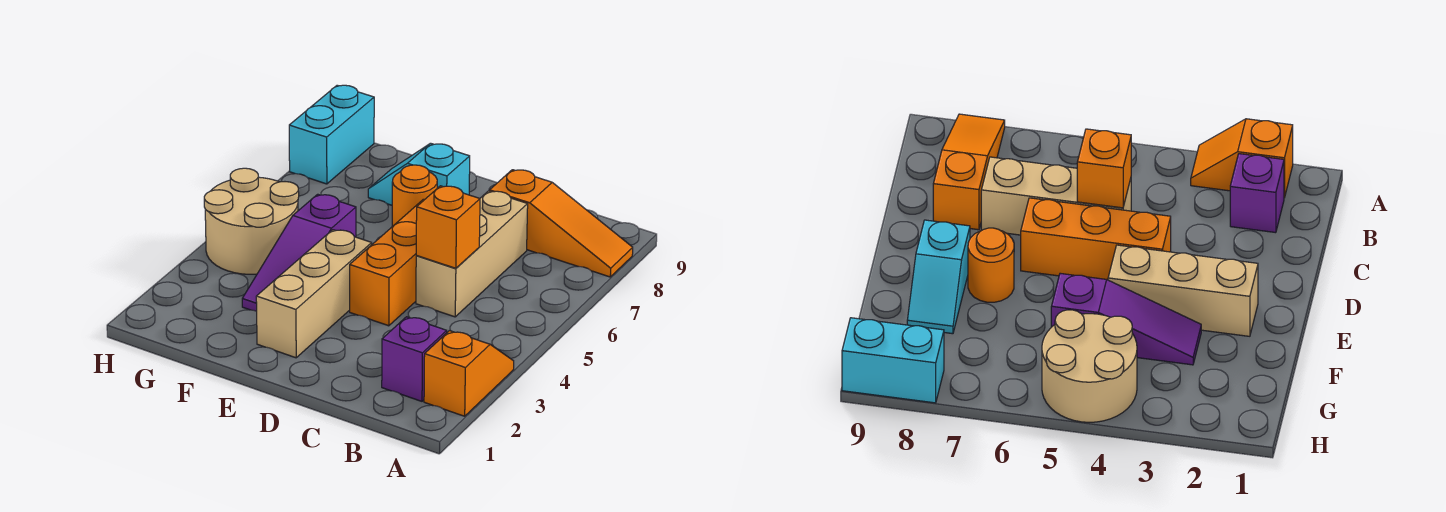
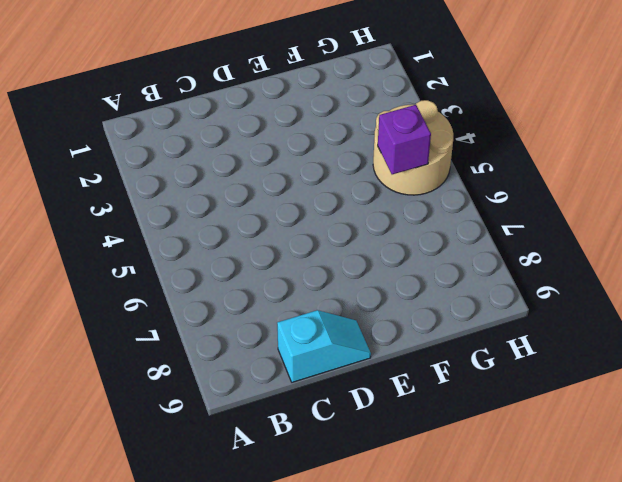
cyan slope C9:D9 level 1 top C -> cyan slope E8:F8 level 1 top E
purple brick G5 level 2 -> purple brick B2 level 1
none -> orange slope A2:A3 level 1 top 2
none -> orange slope A8:C8 level 1 top C
none -> tan brick C5:C7 level 1

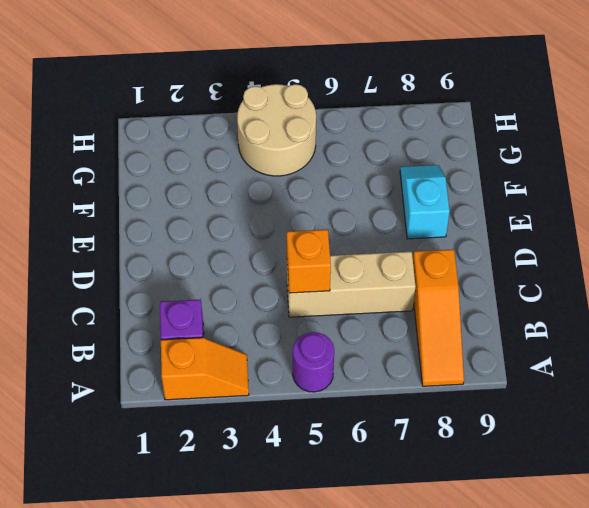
purple round brick A5 level 1 -> none
none -> orange brick D4:D6 level 1
none -> tan brick E2:E4 level 1
none -> orange round brick E7 level 1

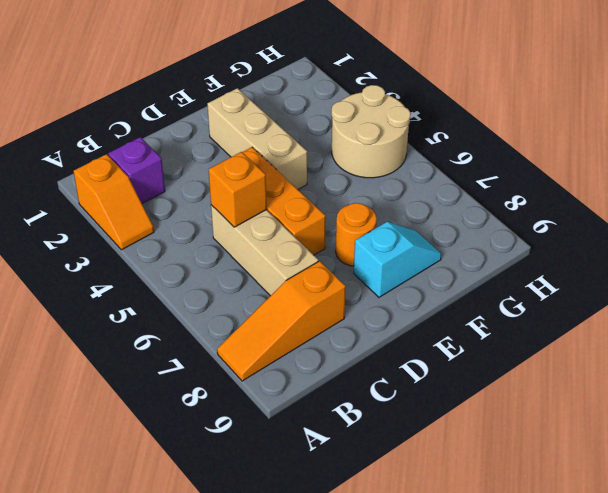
none -> purple slope F3:F5 level 1 top 5
none -> cyan brick H8:H9 level 1

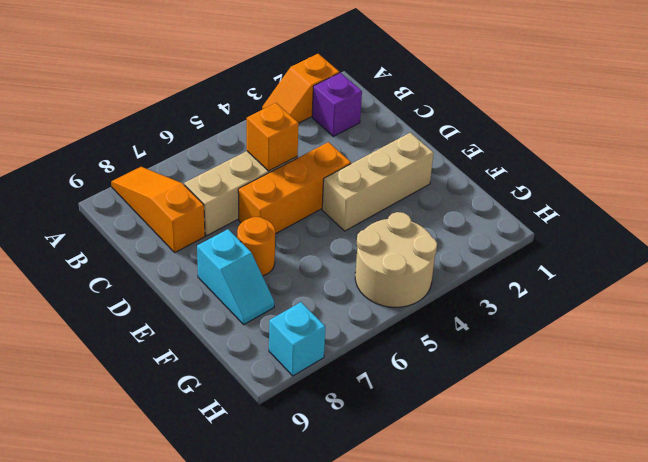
cyan brick H8 level 1 -> cyan brick H8:H9 level 1
none -> purple slope F3:F5 level 1 top 5

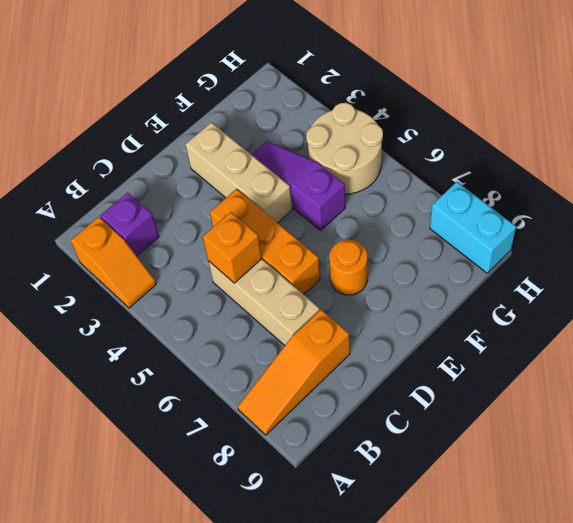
none -> cyan slope E8:F8 level 1 top E

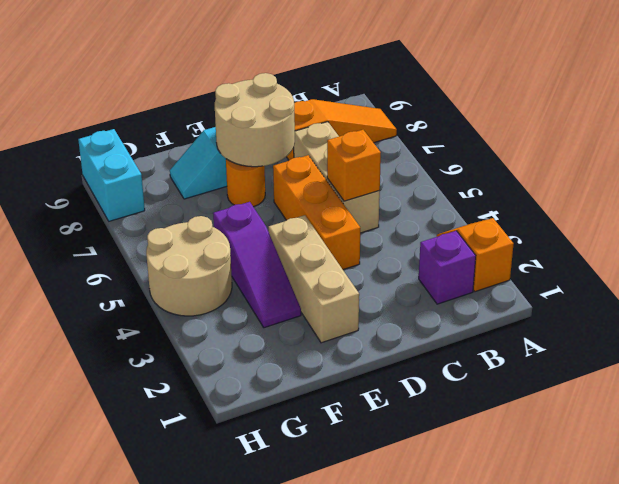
tan round brick D7:E8 level 2 -> none

